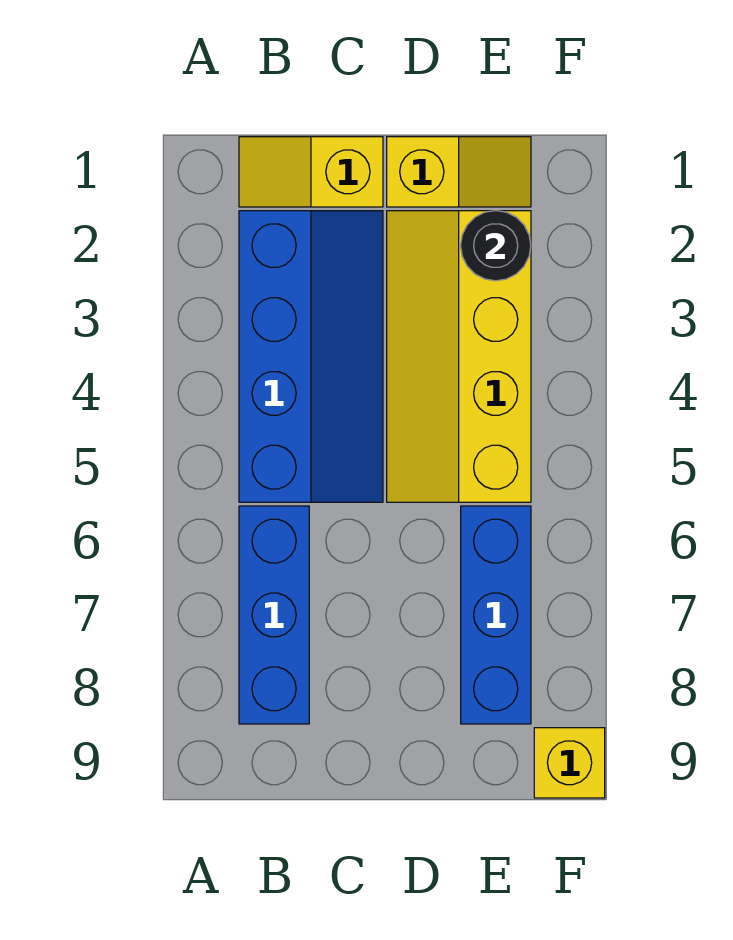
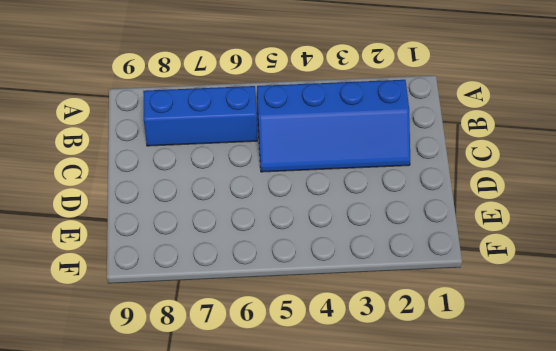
none -> yellow slope B1:C1 level 1 top C
none -> yellow slope D1:E1 level 1 top D

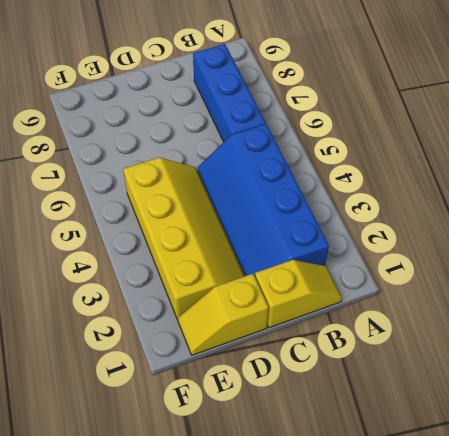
none -> blue brick E6:E8 level 1
none -> yellow brick F9 level 1

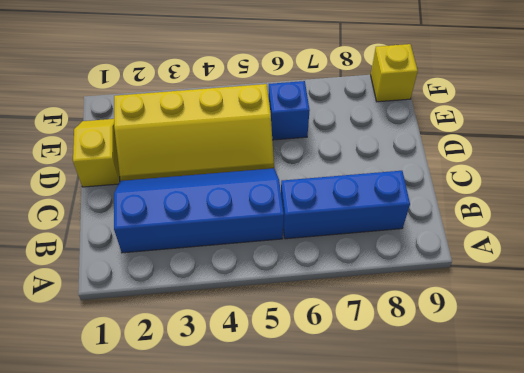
blue brick E6 level 1 -> blue brick E6:E8 level 1
none -> yellow slope B1:C1 level 1 top C
none -> black round brick E2 level 2

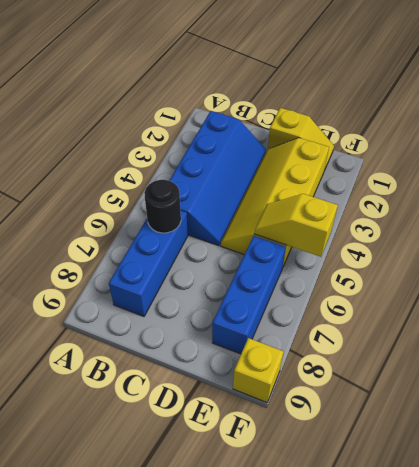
black round brick B6 level 2 -> black round brick E2 level 2
yellow slope E5:F5 level 2 top F -> yellow slope B1:C1 level 1 top C

